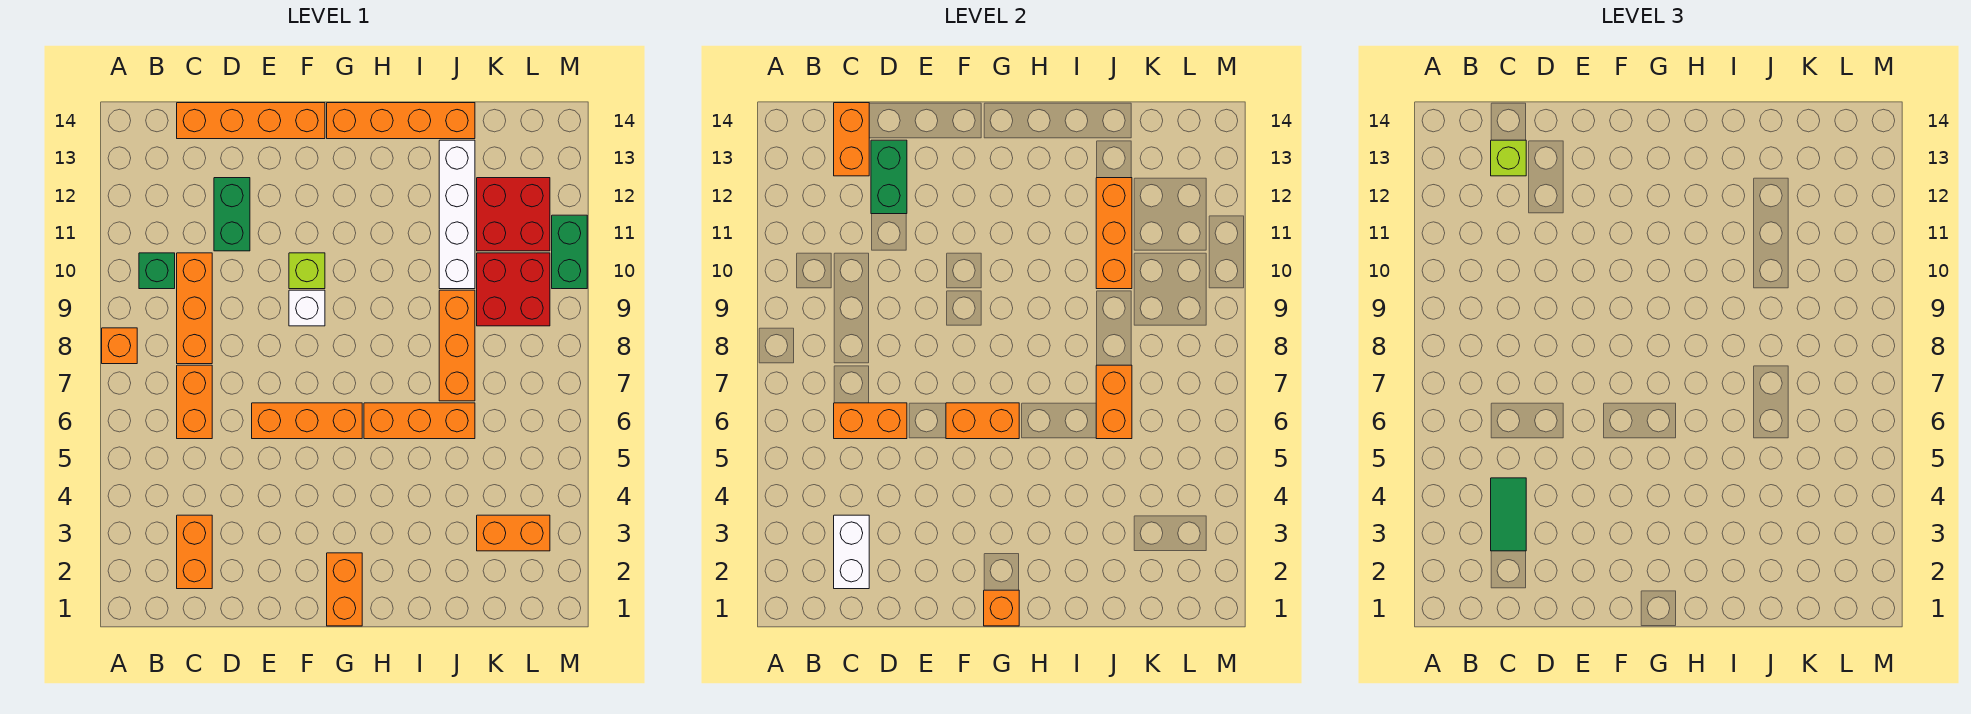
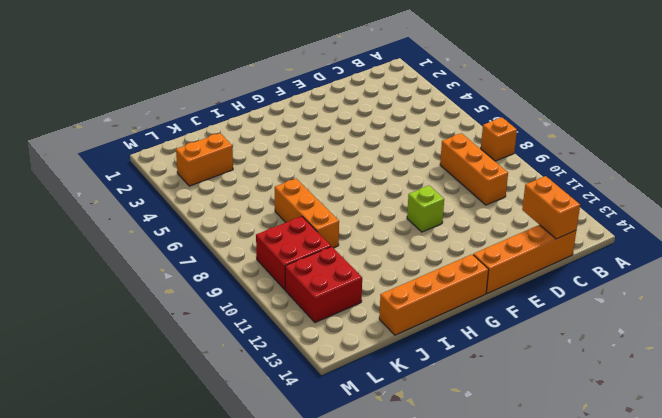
none -> green brick B10 level 1
none -> orange brick C2:C3 level 1
none -> orange brick C6:C7 level 1

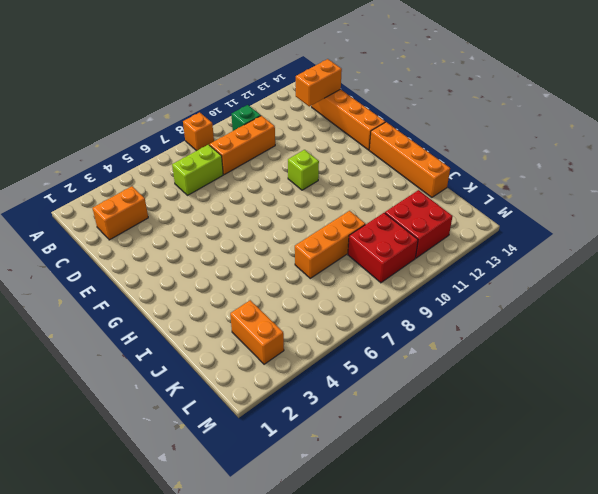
lime brick C6:C7 level 1 -> orange brick C6:C7 level 1
none -> green brick D11:D12 level 1
none -> orange brick E6:G6 level 1
none -> white brick F9 level 1

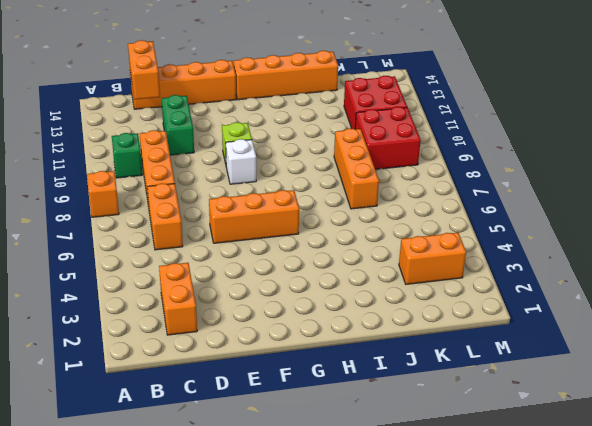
none -> orange brick G1:G2 level 1
none -> orange brick H6:J6 level 1
none -> white brick J10:J13 level 1

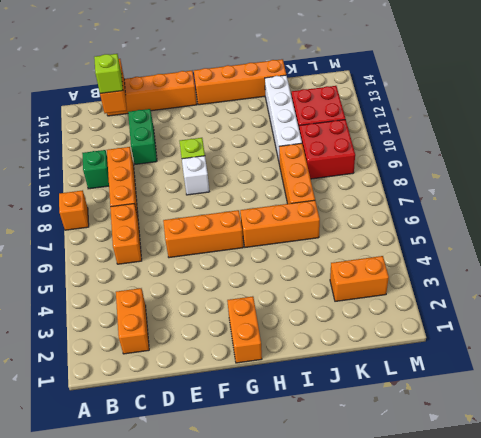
none -> green brick M10:M11 level 1
none -> white brick C2:C3 level 2
none -> orange brick C6:D6 level 2

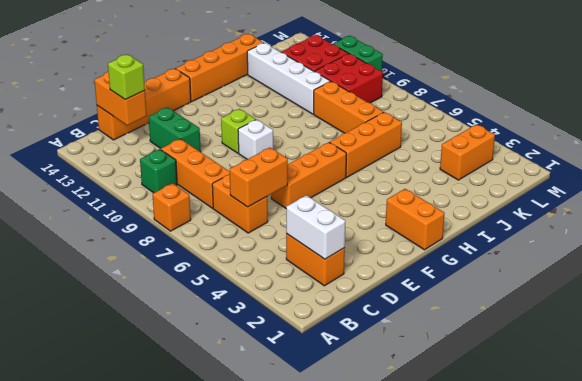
none -> green brick D12:D13 level 2
none -> orange brick F6:G6 level 2
none -> orange brick G1 level 2

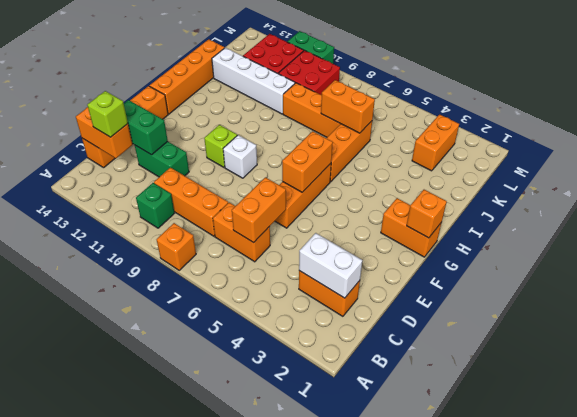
none -> orange brick J10:J12 level 2
none -> green tile C3:C4 level 3

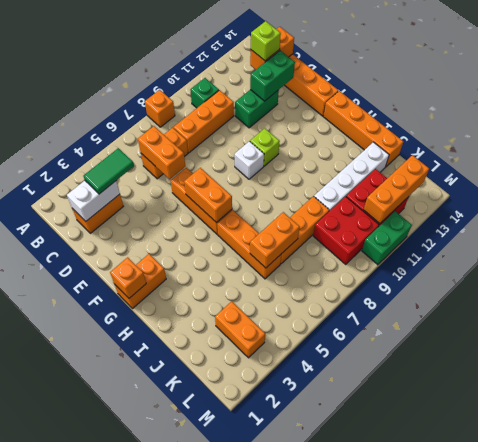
orange brick L11:L13 level 2 -> orange brick J10:J12 level 2

